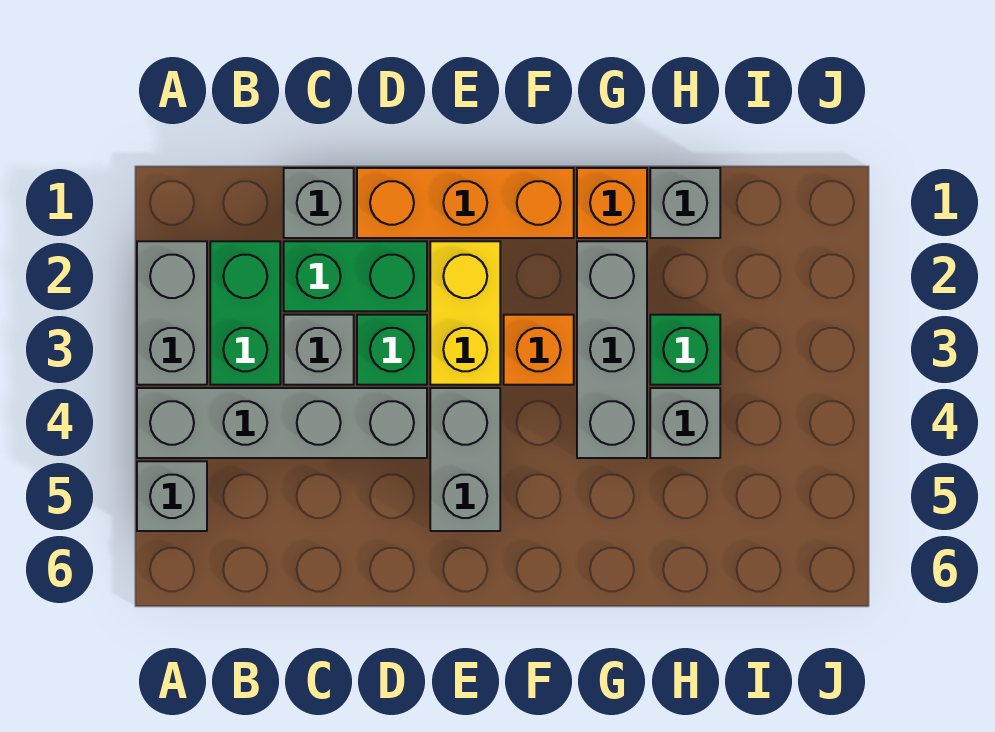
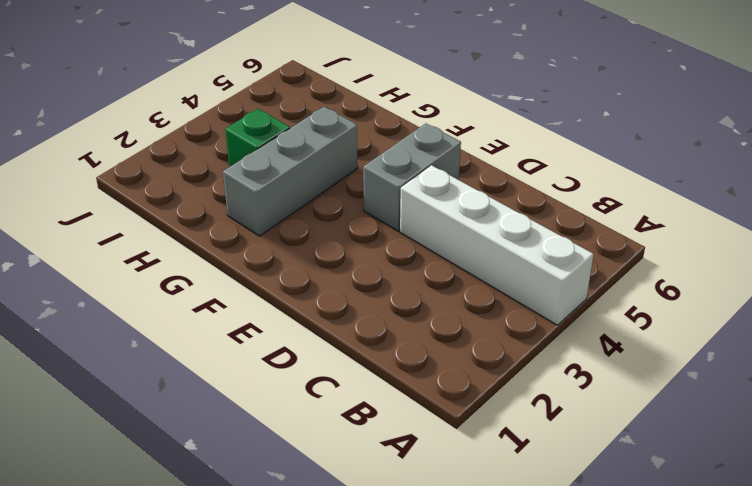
white brick A4:D4 level 1 -> grey brick A4:D4 level 1
none -> grey brick A2:A3 level 1
none -> grey brick A5 level 1
none -> green brick B2:B3 level 1

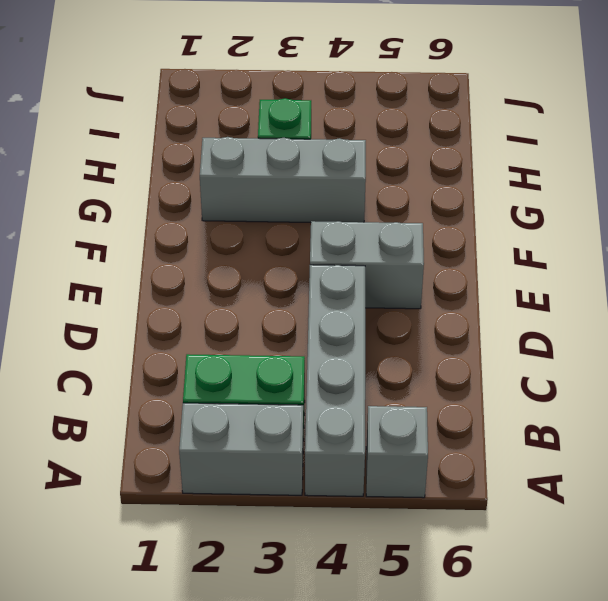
none -> grey brick C1 level 1
none -> green brick C2:D2 level 1
none -> grey brick C3 level 1

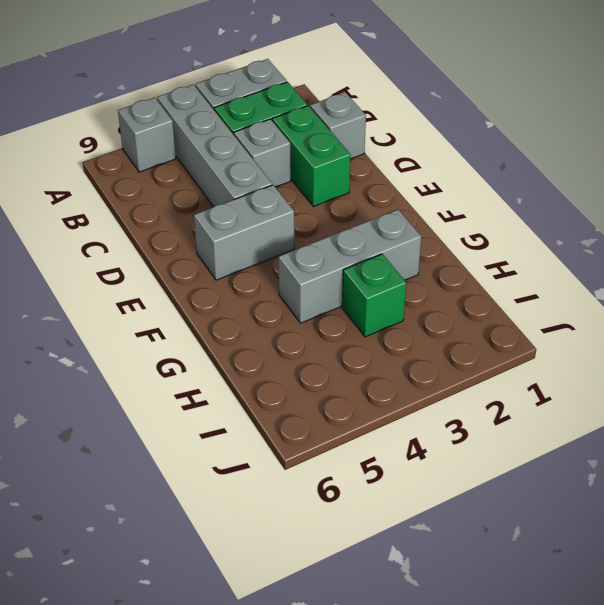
none -> orange brick D1:F1 level 1
none -> green brick D3 level 1
none -> yellow brick E2:E3 level 1

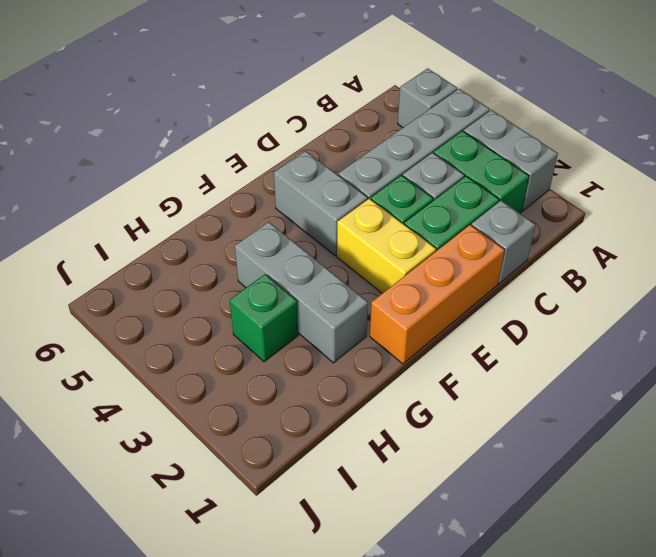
none -> orange brick F3 level 1
none -> orange brick G1 level 1
none -> grey brick H1 level 1

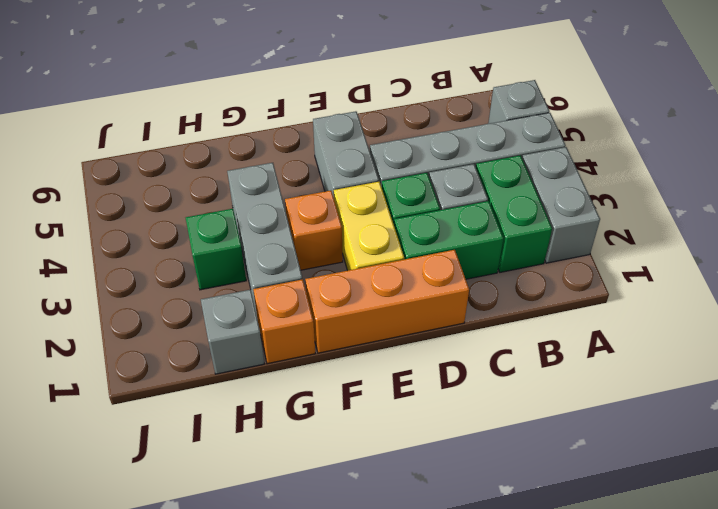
none -> grey brick C1 level 1
none -> grey brick H4 level 1

